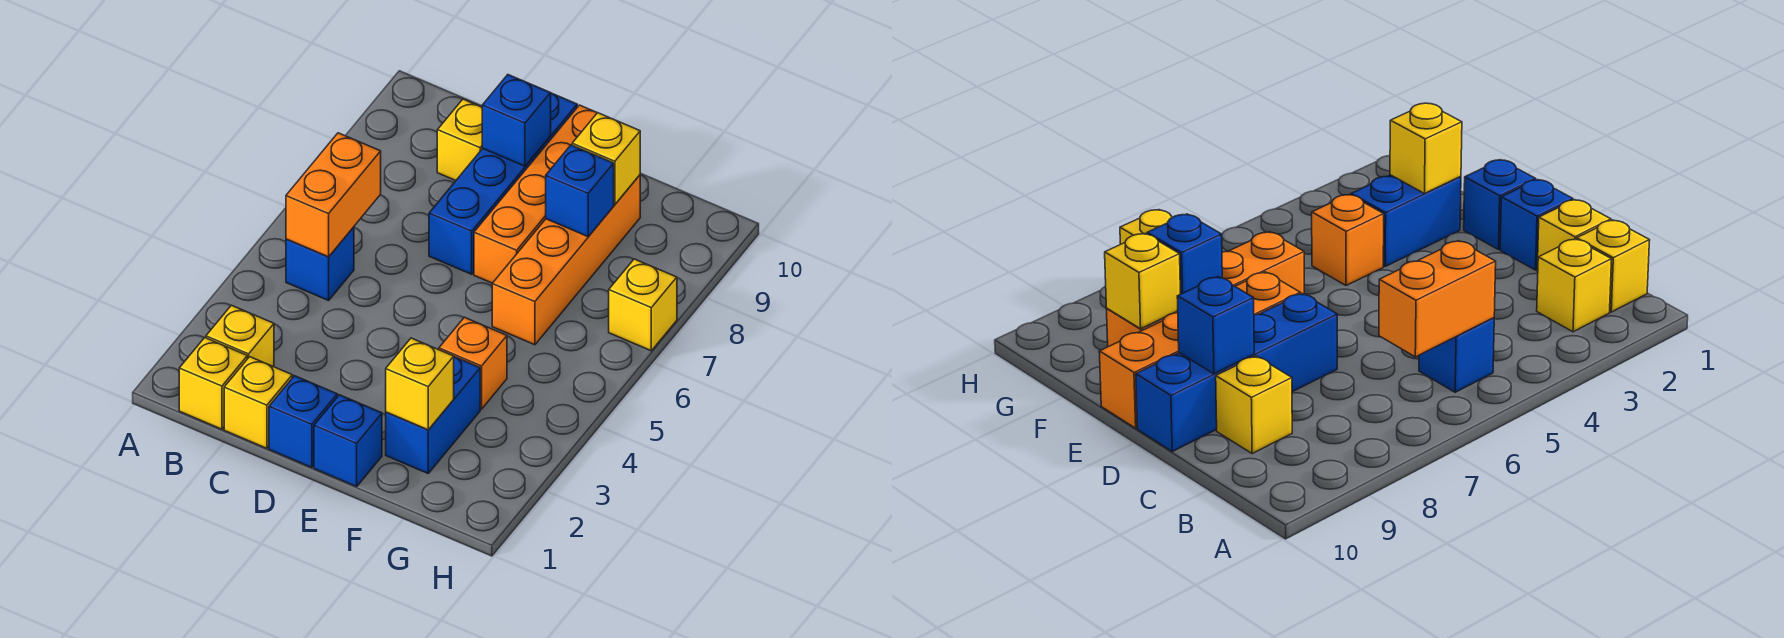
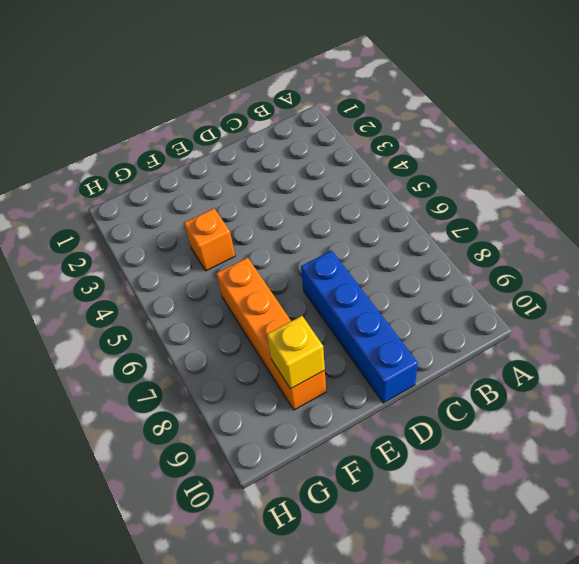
none -> yellow brick B1 level 1
none -> yellow brick B2 level 1
none -> blue brick B5 level 1

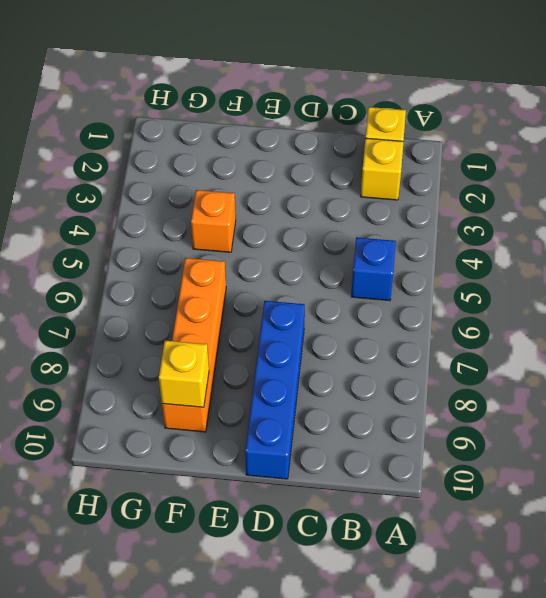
none -> yellow brick C1 level 1
none -> yellow brick C9 level 1
none -> blue brick D1 level 1

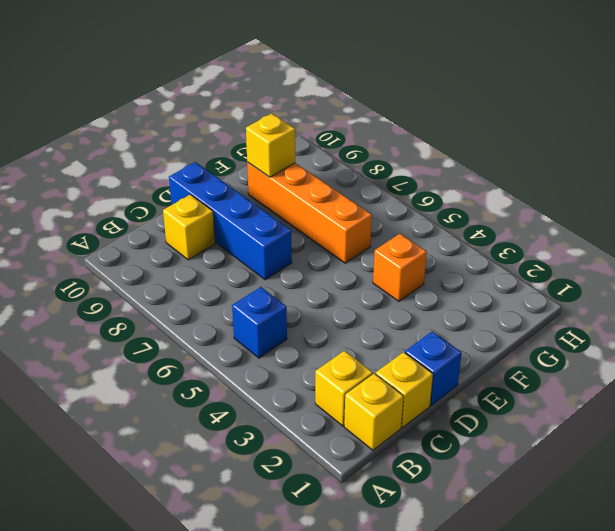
none -> blue brick E1 level 1
none -> orange brick E7:E10 level 1
none -> blue brick F2:F3 level 1

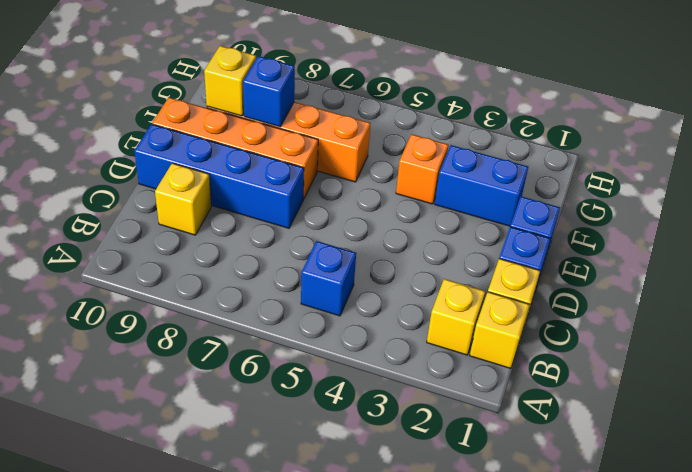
none -> yellow brick H7 level 1
none -> orange brick B5:B6 level 2
none -> blue brick D9 level 2

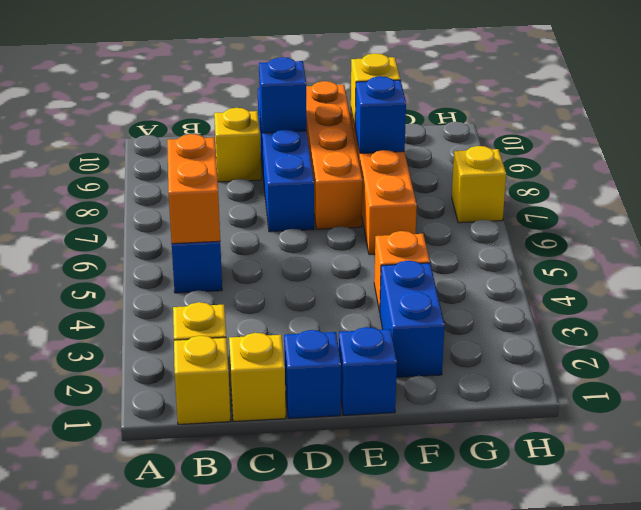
none -> yellow brick F2 level 2

